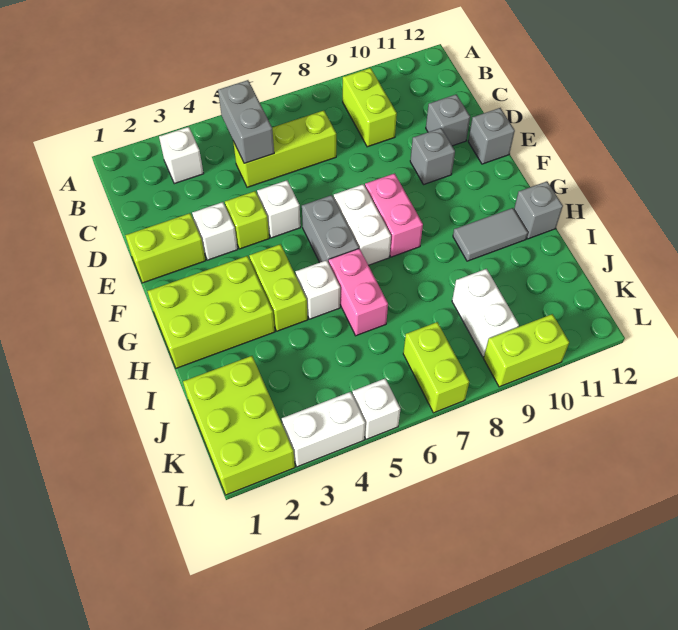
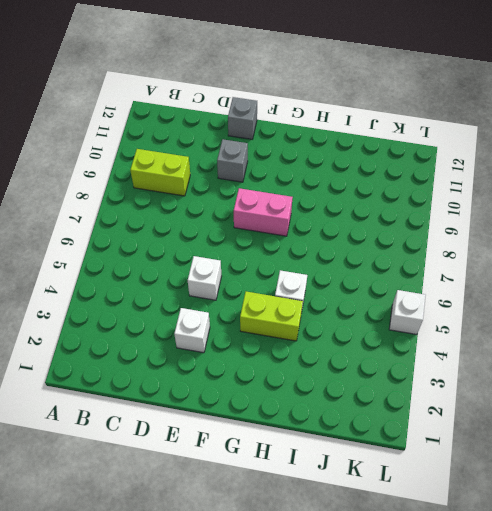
none -> white brick B3 level 1
none -> lime brick C5:C7 level 1
none -> grey brick D11 level 1

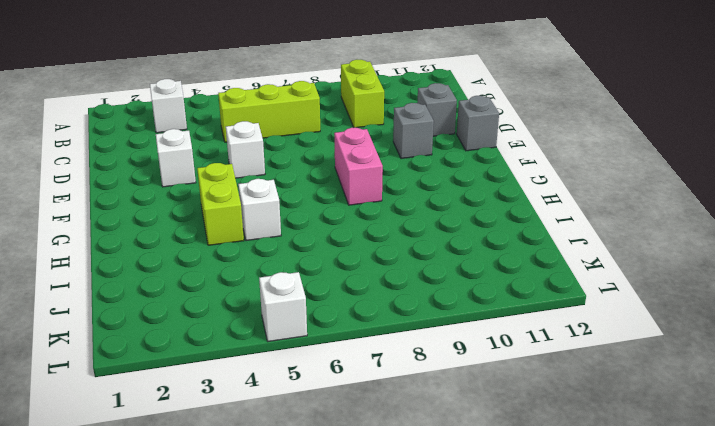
none -> lime brick E1:E2 level 1
none -> lime brick E4 level 1
none -> grey brick F6:G6 level 1

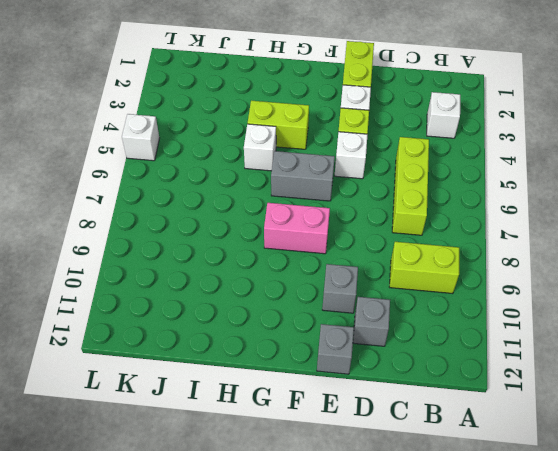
none -> white brick F7:G7 level 1
none -> lime brick G1:H3 level 1
none -> pink brick H6:I6 level 1

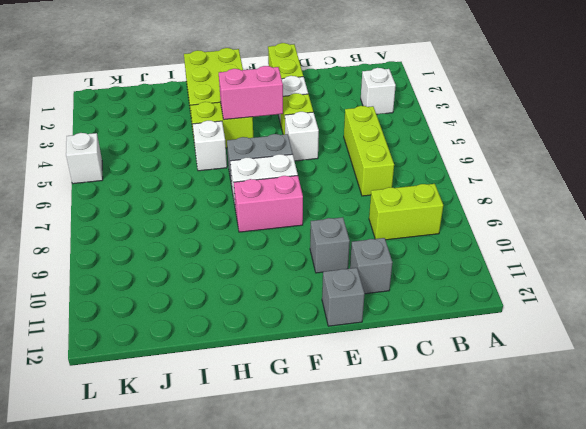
pink brick F4:G4 level 2 -> pink brick H6:I6 level 1
none -> grey tile H10:H11 level 1
none -> grey brick H12 level 1
none -> lime brick J1:L2 level 1

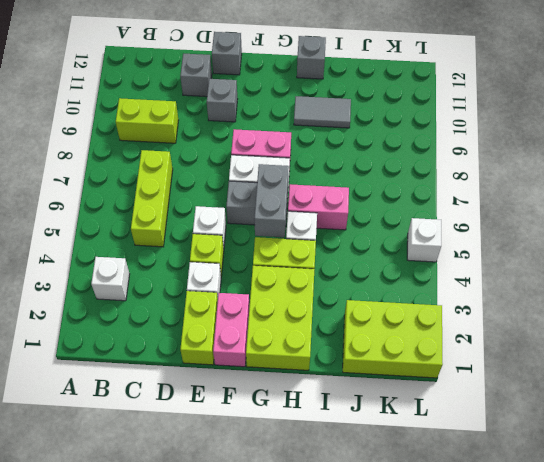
pink brick F1:F2 level 1 -> none
grey brick G5:G6 level 2 -> grey brick B5:C5 level 2
grey tile H10:I10 level 1 -> grey tile H10:H11 level 1
none -> white brick J9:K9 level 1
none -> lime brick K7:L7 level 1
none -> white brick L3:L4 level 1

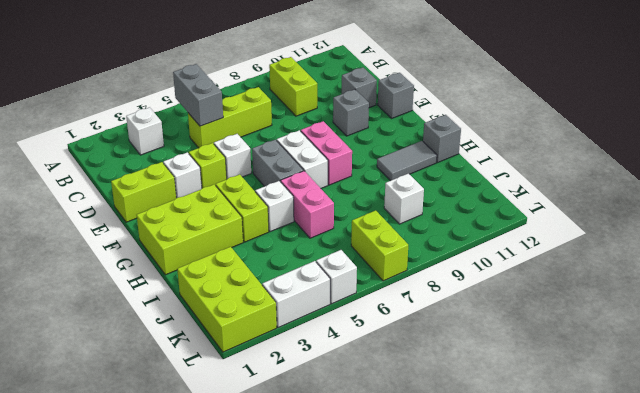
white brick J9 level 1 -> white brick J9:K9 level 1
none -> lime brick L9:L10 level 1

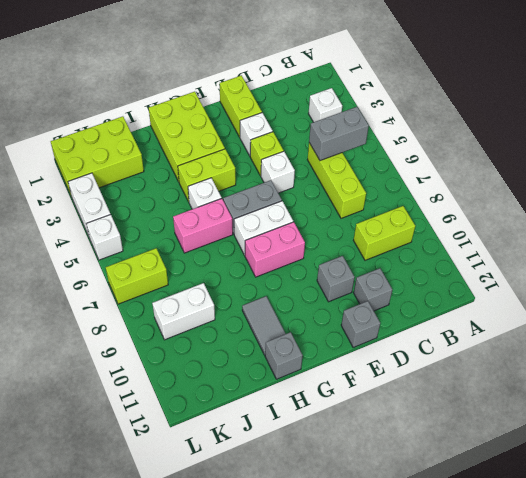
none -> lime brick L9:L10 level 1

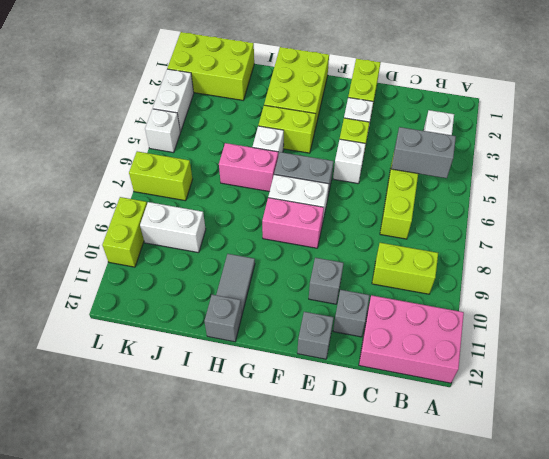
pink brick A11:C12 level 1 -> none

